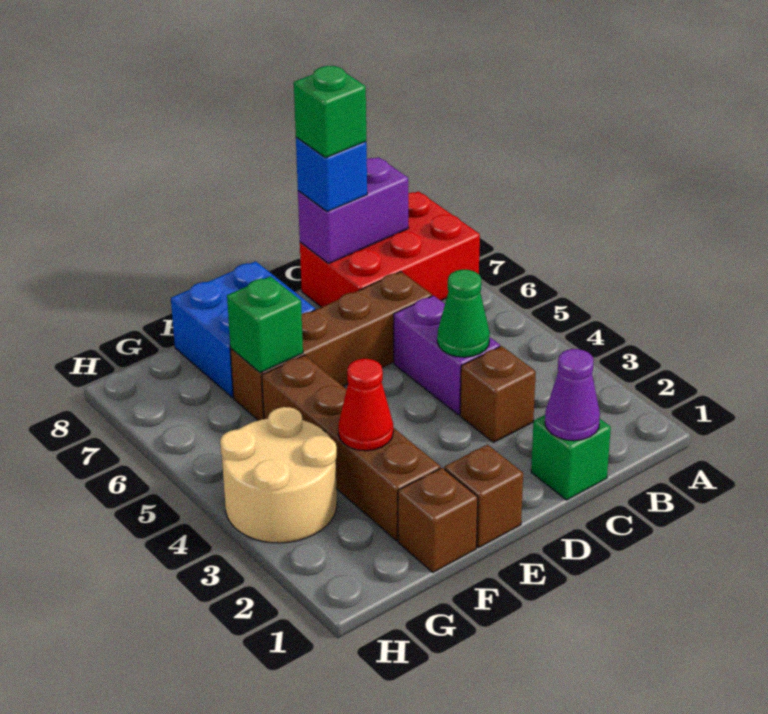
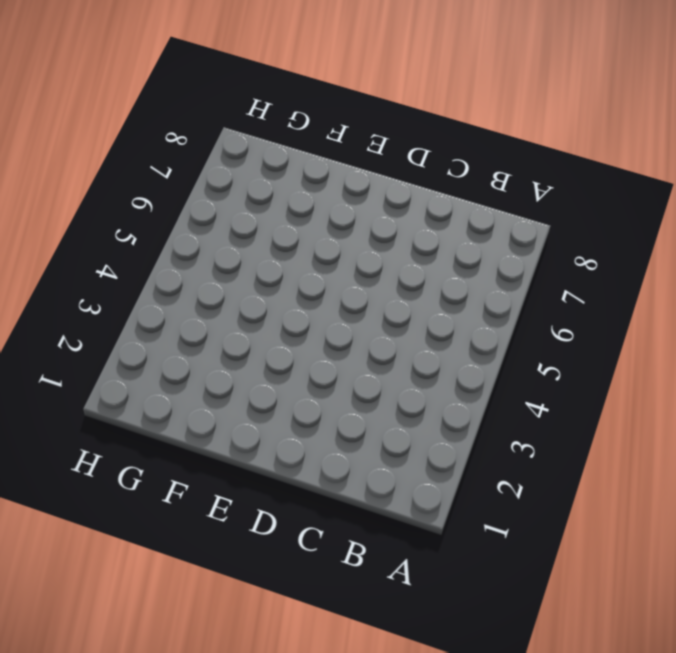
none -> red brick A7:C8 level 1
none -> green brick C1 level 1
none -> brown brick C3 level 1

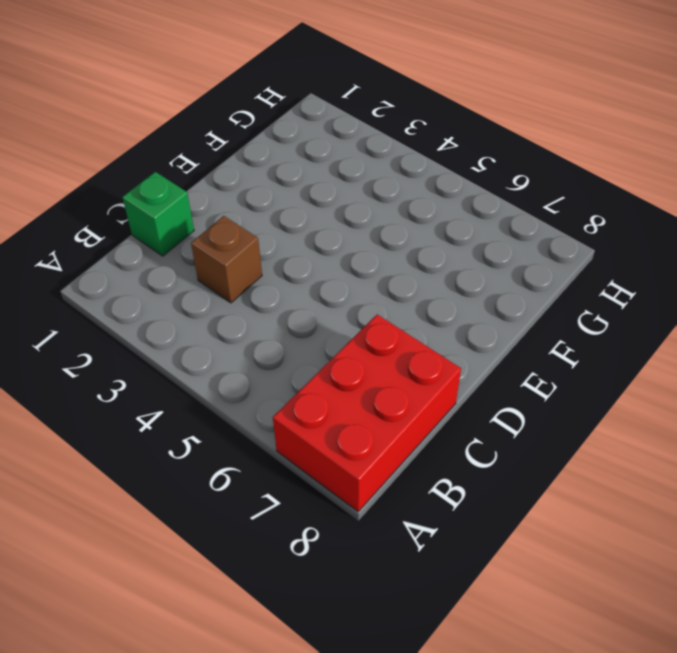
none -> purple brick C4:C5 level 1
none -> brown brick C6:F6 level 1
none -> brown brick E1 level 1

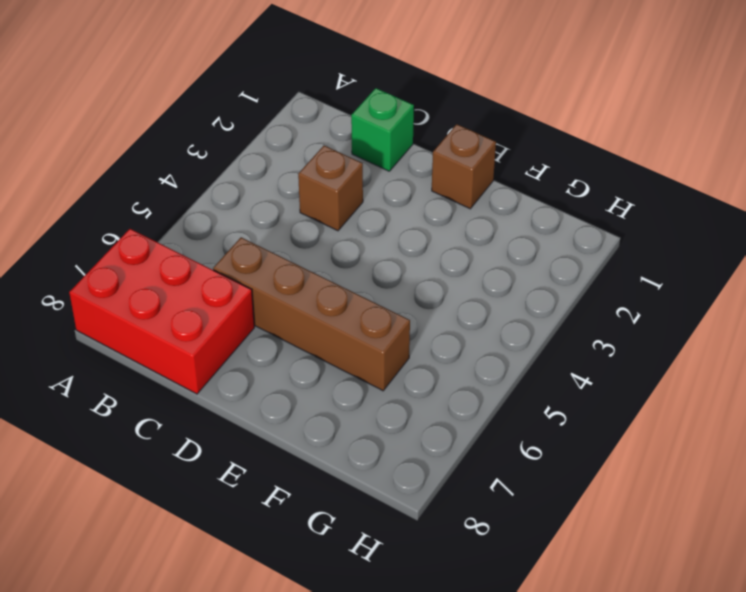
none -> purple brick C4:C5 level 1
none -> blue brick E7:F8 level 1
none -> brown brick F1 level 1

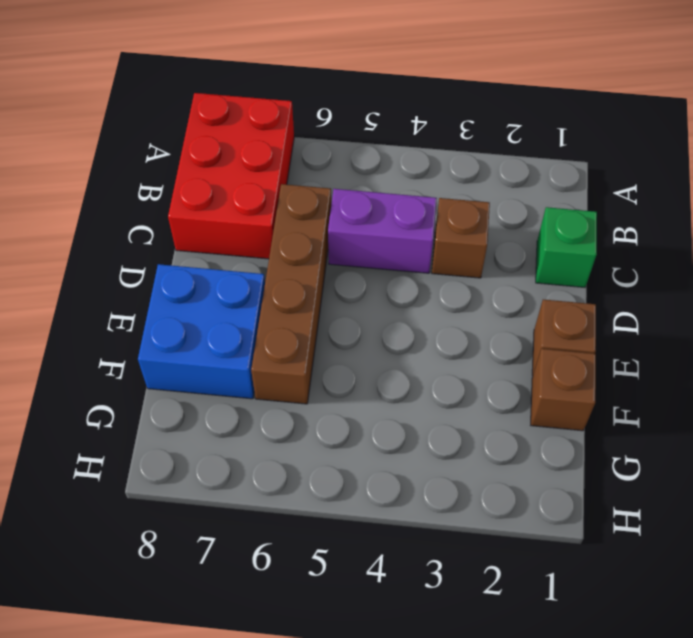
none -> brown brick F2:F5 level 1
none -> tan round brick G3:H4 level 1
none -> purple brick B8:C8 level 2

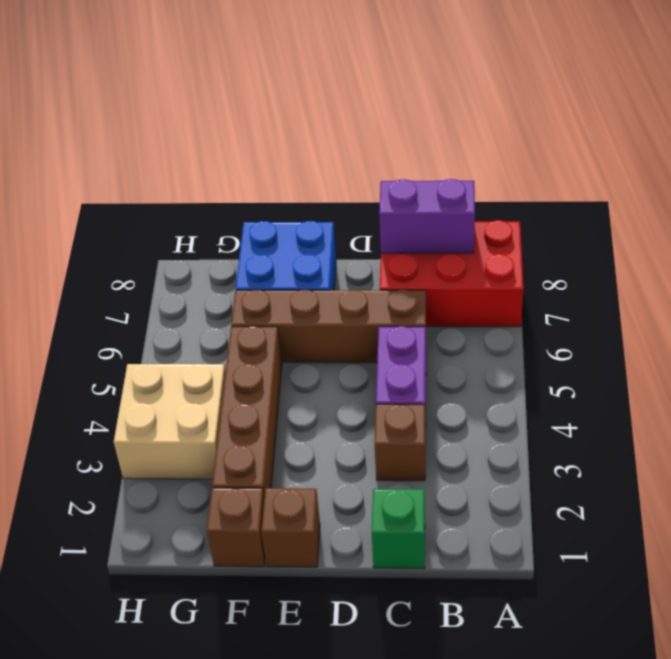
tan brick G3:H4 level 1 -> tan round brick G3:H4 level 1
none -> purple cone C1 level 2
none -> green cone C4 level 2
none -> red cone F3 level 2

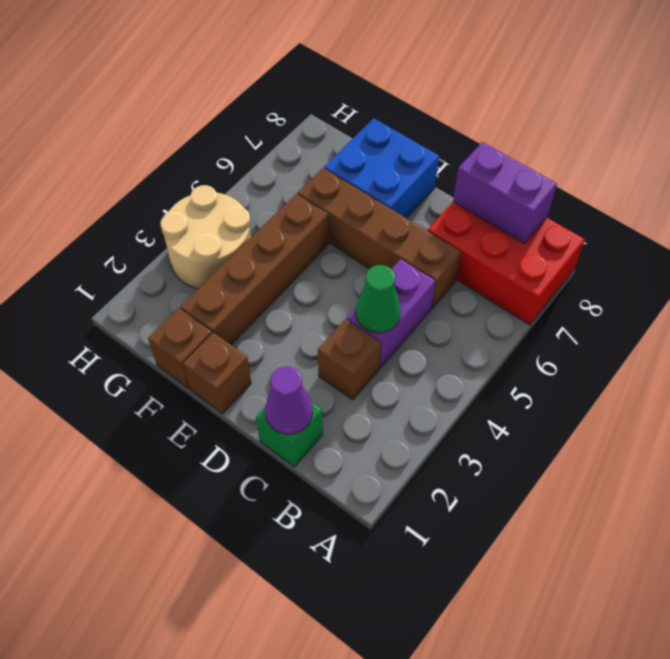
none -> red cone F3 level 2
none -> green brick F6 level 2
none -> blue brick C8 level 3

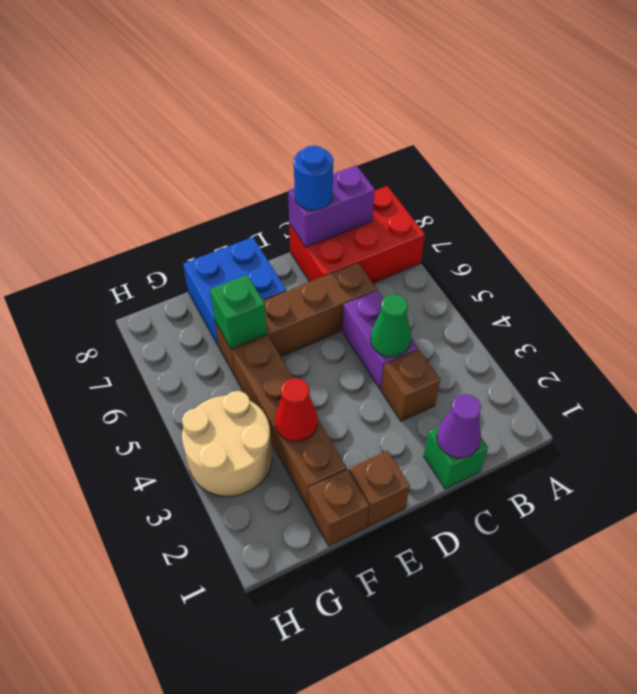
blue round brick C8 level 3 -> blue brick C8 level 3
none -> green brick C8 level 4

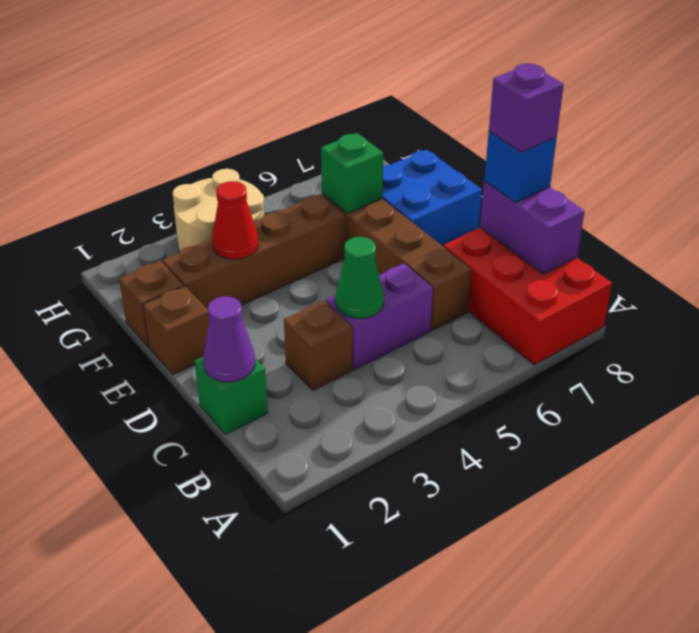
purple brick C8 level 4 -> green brick C8 level 4

